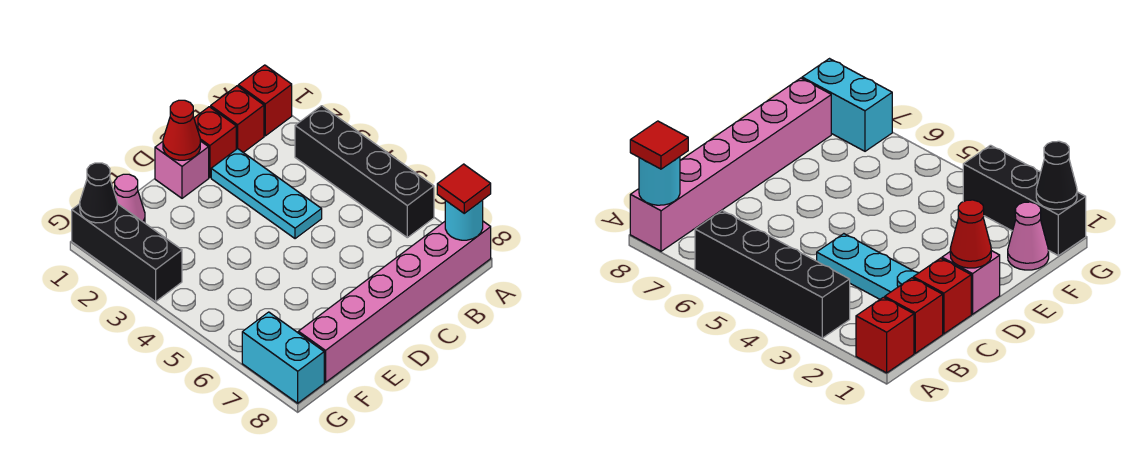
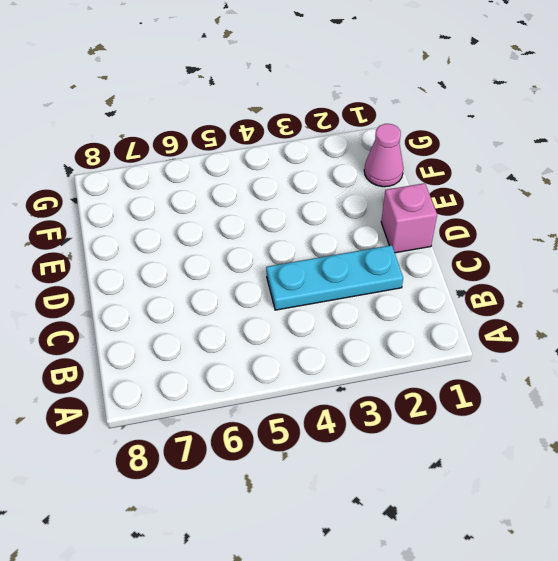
none -> red brick A1 level 1
none -> black brick A3:A6 level 1
none -> pink brick A8:F8 level 1

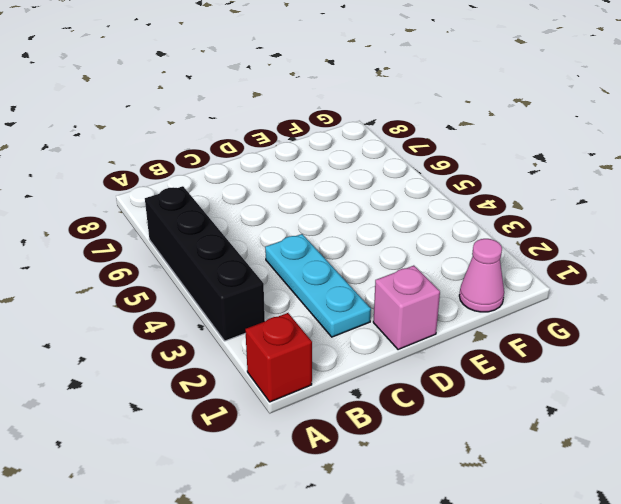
none -> pink brick A8:F8 level 1
none -> red brick B1 level 1
none -> red brick C1 level 1

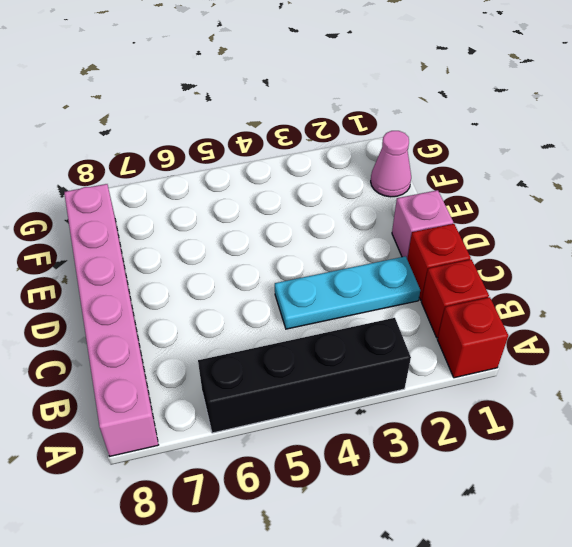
none -> black brick G1:G3 level 1
none -> cyan brick G7:G8 level 1
none -> cyan round brick A8 level 2

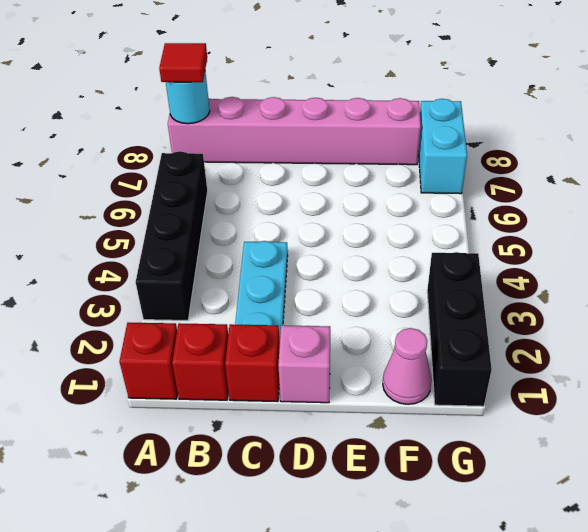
none -> red cone D1 level 2
none -> black cone G1 level 2

